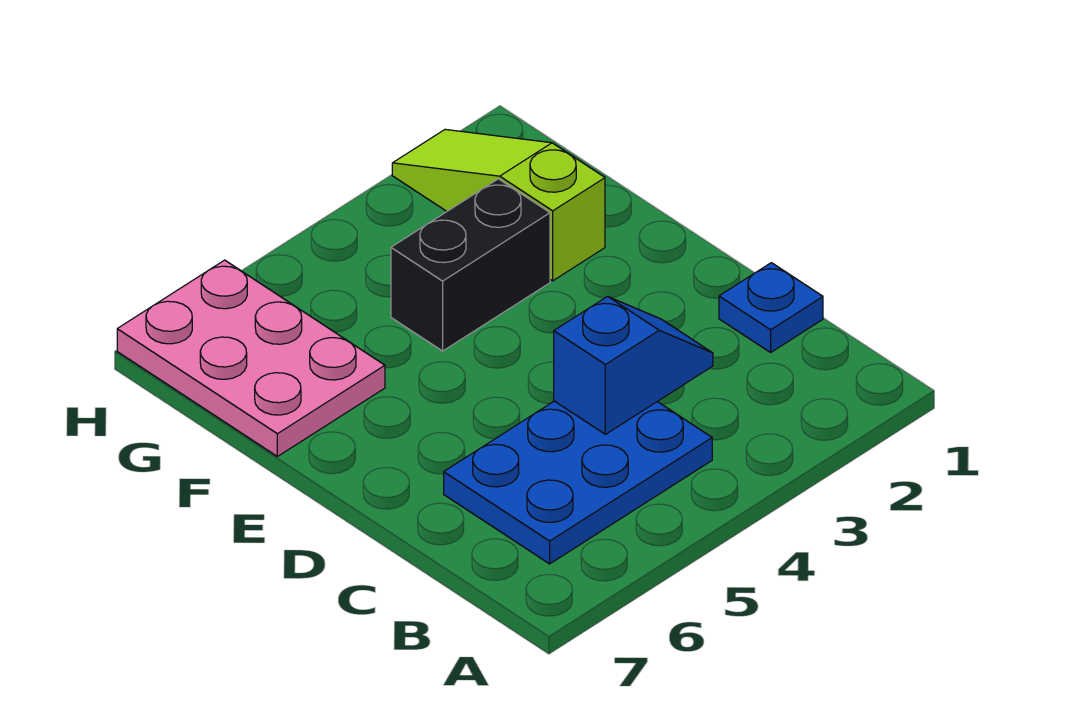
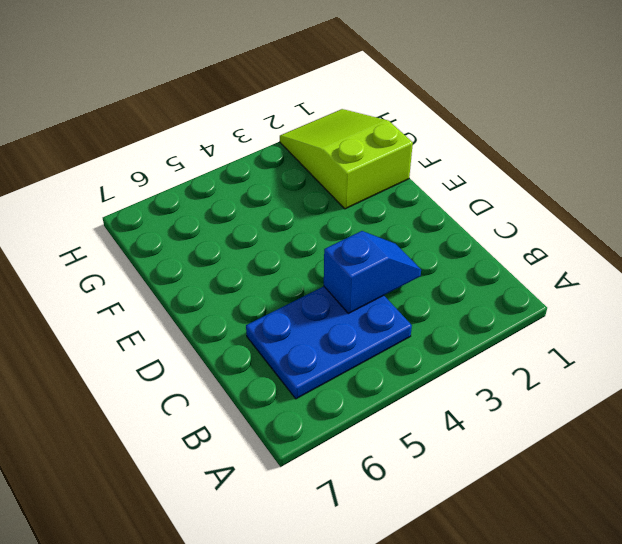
lime slope F1:H2 level 1 top F -> lime slope F2:H2 level 1 top F
none -> blue plate C1 level 1
none -> black brick F3:F4 level 1

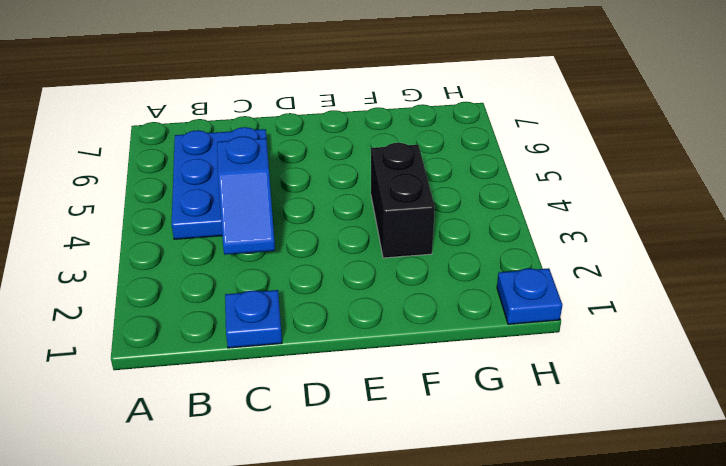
blue plate H1 level 1 -> none
none -> lime slope F2:H2 level 1 top F
none -> pink plate F6:H7 level 1

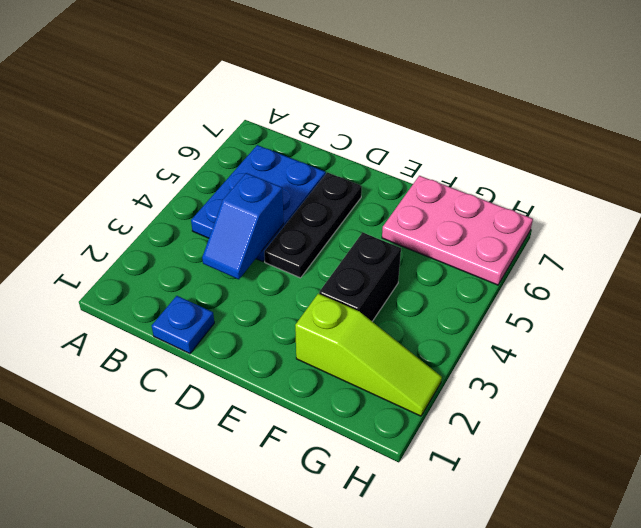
black plate D4:D6 level 1 -> none

